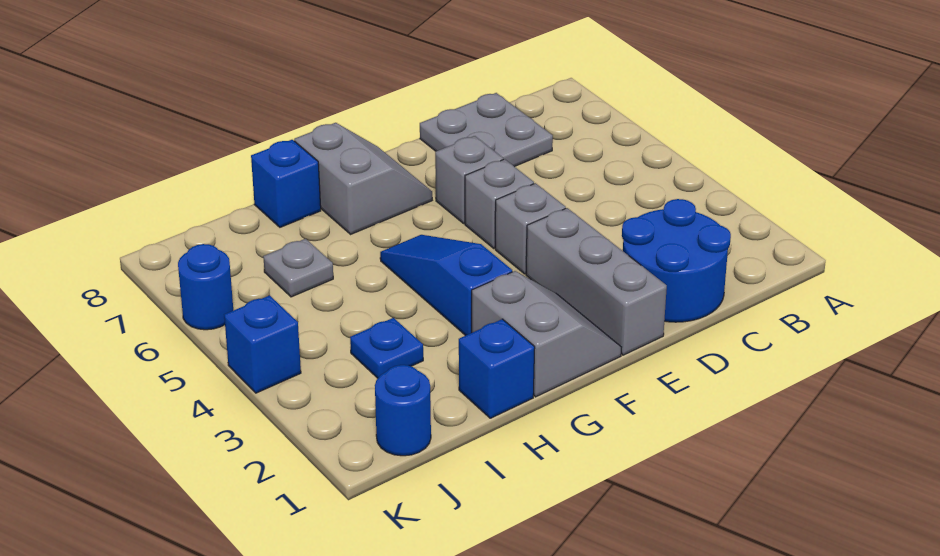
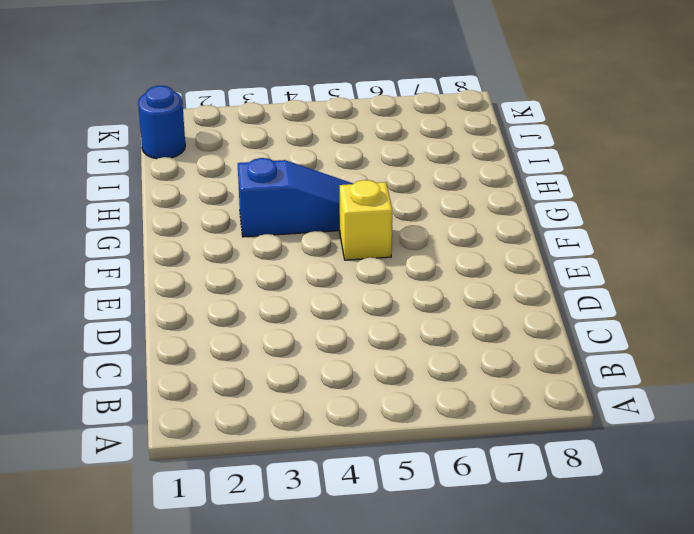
yellow brick F5 level 1 -> none
none -> blue round brick C1:D2 level 1
none -> grey plate C7:D8 level 1
none -> grey brick E1:E3 level 1

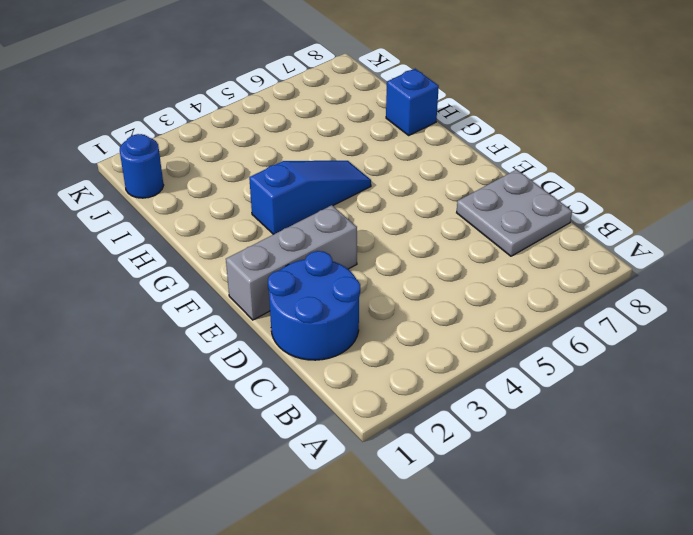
none -> grey brick E4 level 1
none -> grey brick E5 level 1
none -> grey brick E6 level 1

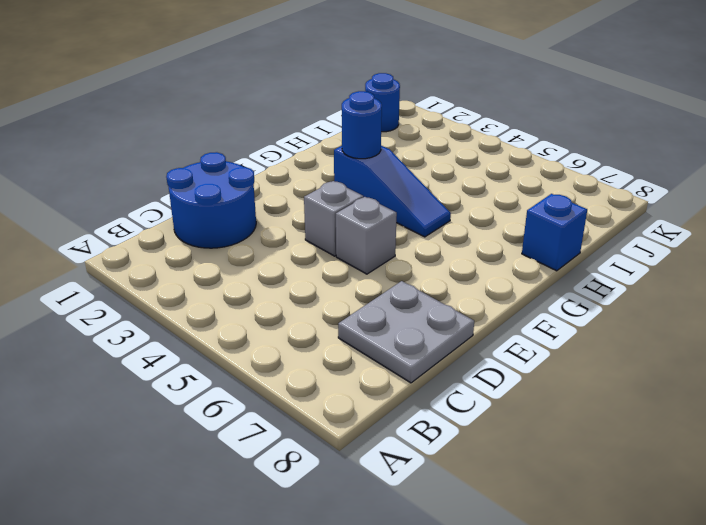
blue round brick G3 level 2 -> blue round brick K6 level 1
none -> grey brick E1:E3 level 1
none -> grey brick E6 level 1
none -> grey slope F1:G2 level 1 top G

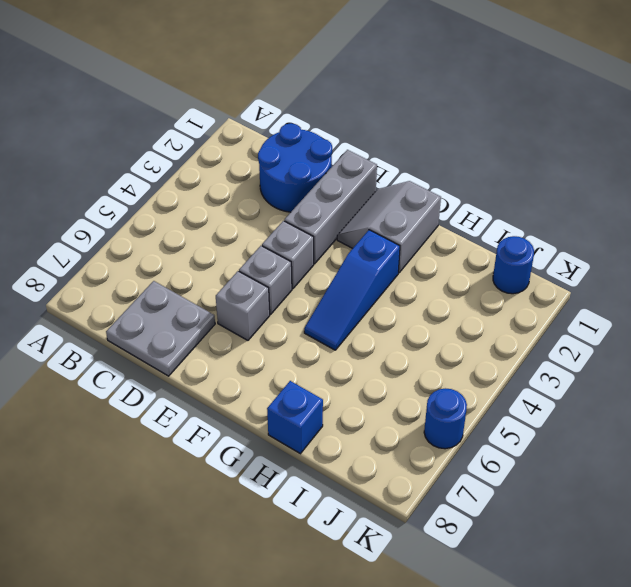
none -> grey slope F7:G8 level 1 top G
none -> blue brick H1 level 1
none -> blue plate I3 level 1

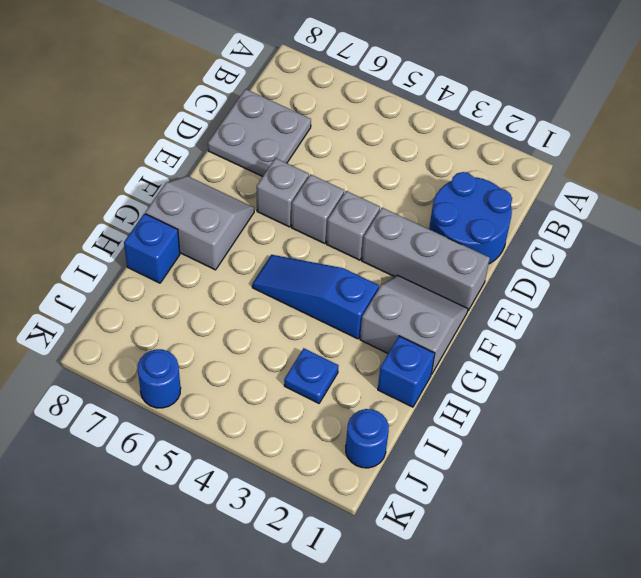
none -> grey plate I6 level 1
none -> blue brick K4 level 1

